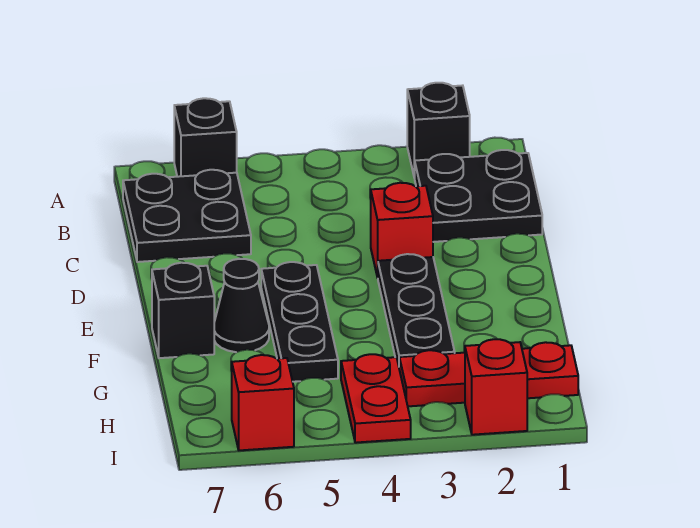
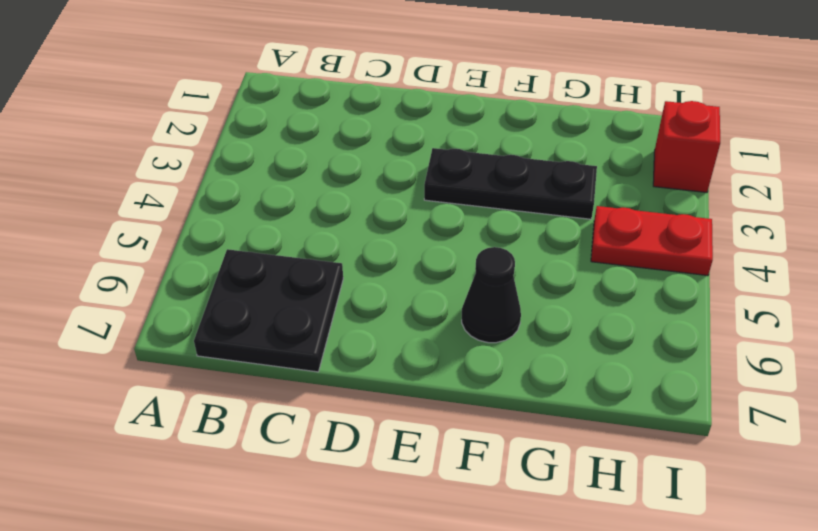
none -> black brick A2 level 1
none -> black brick A6 level 1
none -> black plate B1:C2 level 1

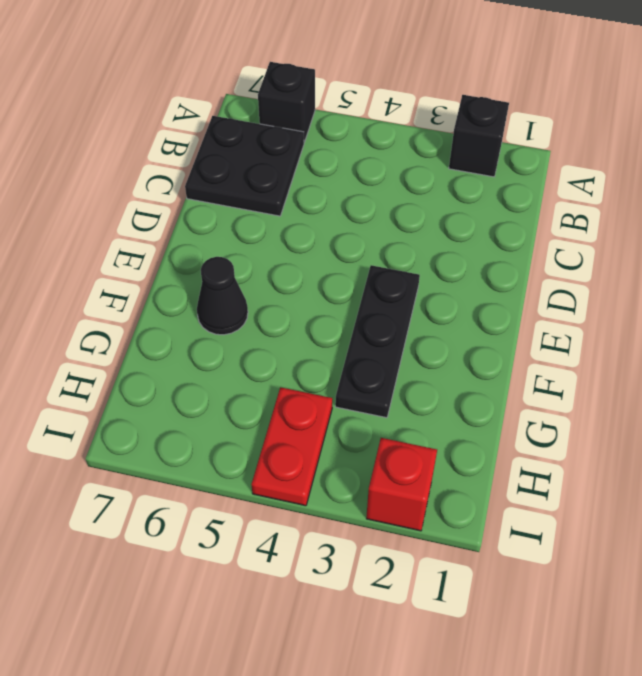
none -> black plate B1:C2 level 1
none -> red brick D3 level 1
none -> black plate E5:G5 level 1

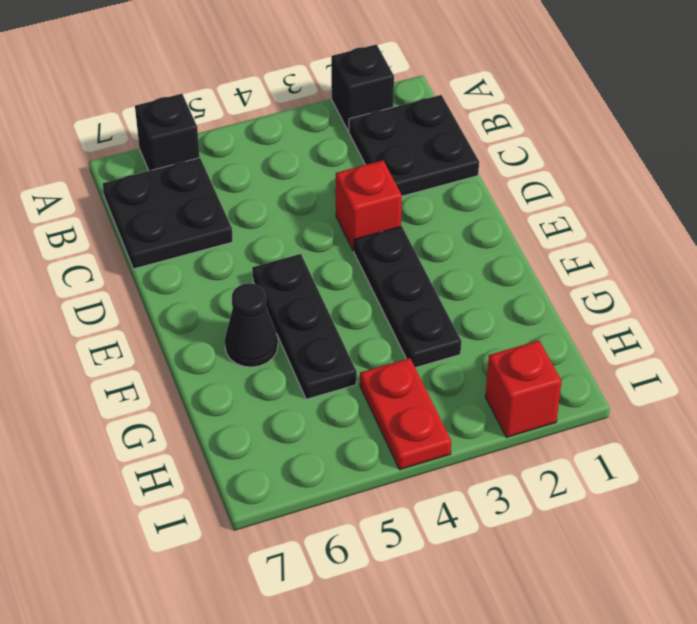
none -> black brick F7 level 1
none -> red plate H1:H3 level 1
none -> red brick I6 level 1

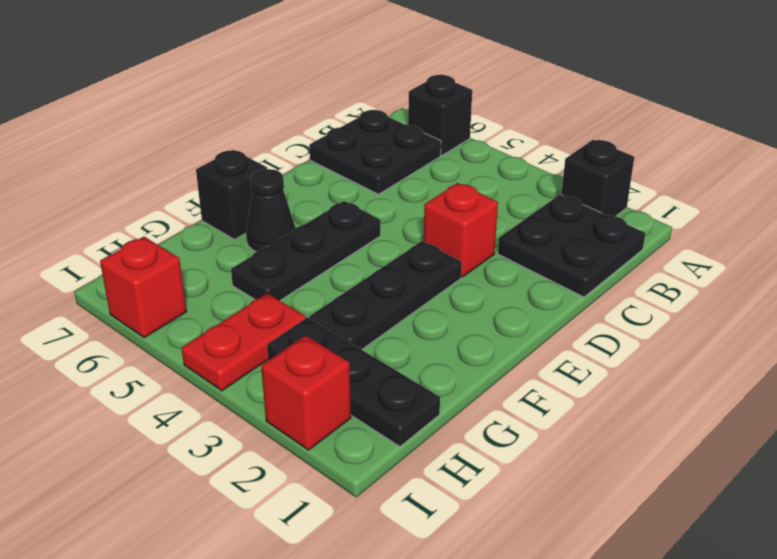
black plate H1:H3 level 1 -> red plate H1:H3 level 1

